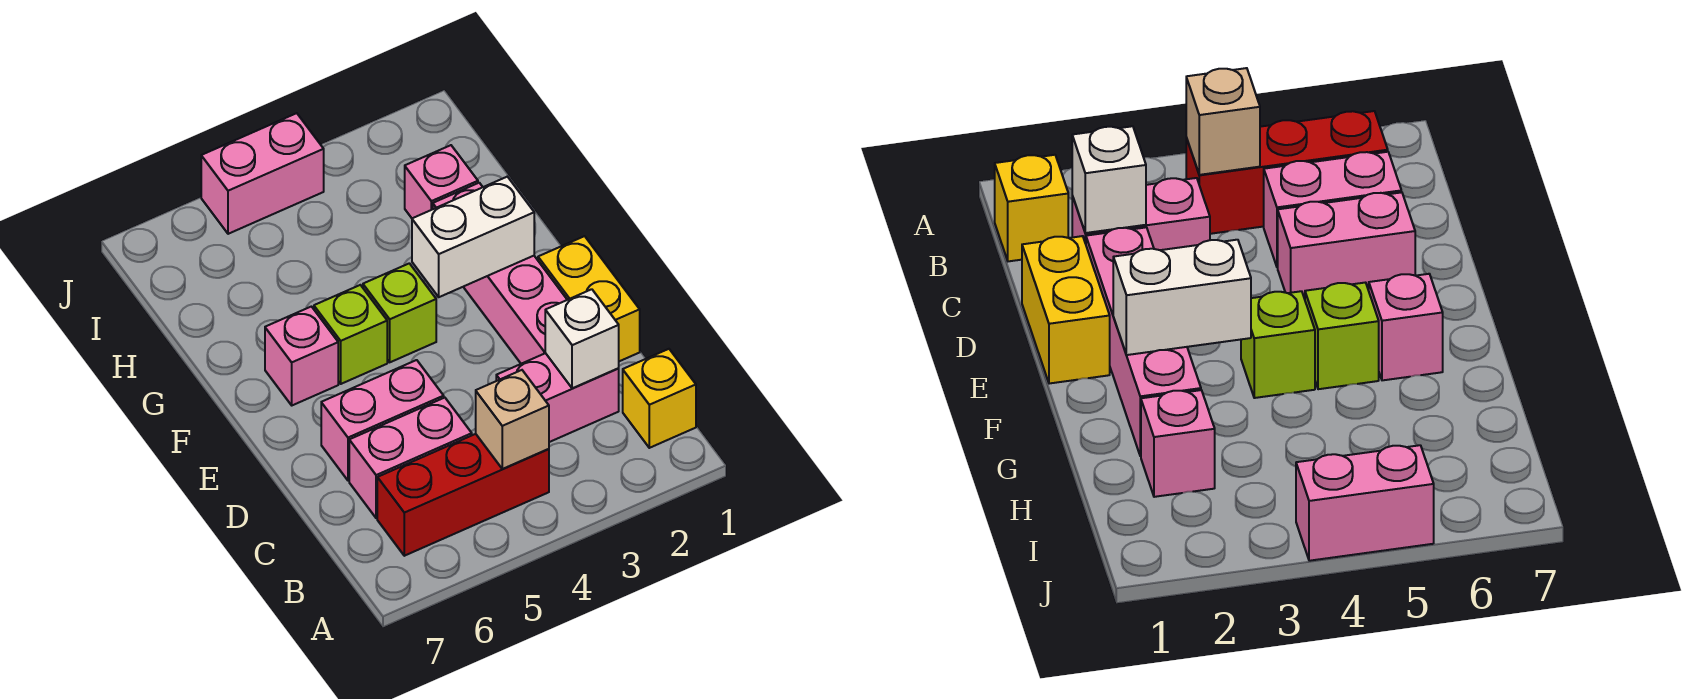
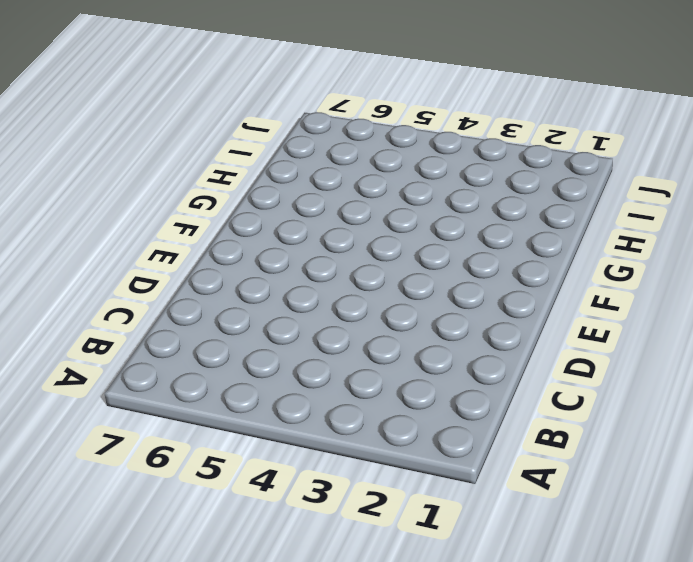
none -> yellow brick B1 level 1
none -> red brick B4:B6 level 1
none -> pink brick C2:C3 level 1

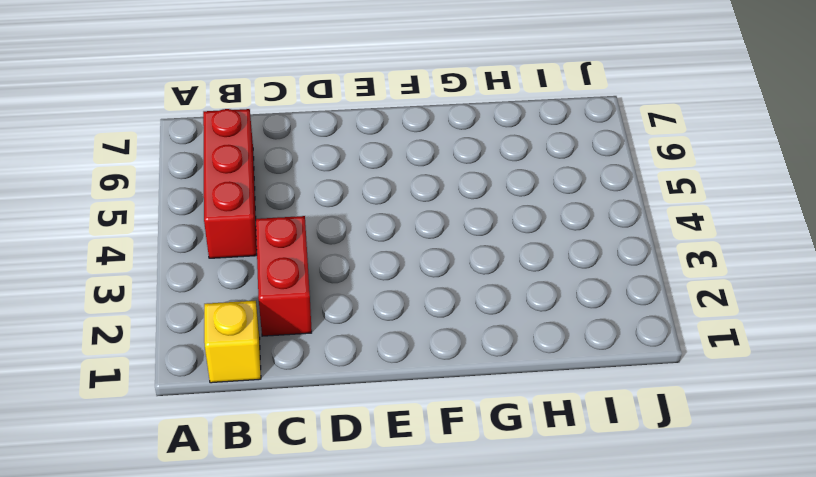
red brick C2:C3 level 1 -> pink brick C2:C3 level 1
none -> pink brick C5:C6 level 1
none -> yellow brick D1:E1 level 1
none -> pink brick D2:G2 level 1

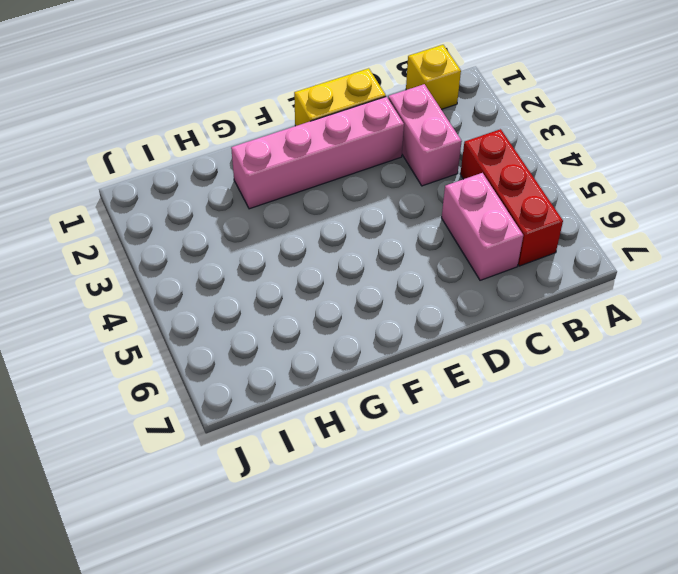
none -> pink brick D5:D6 level 1
none -> lime brick F4 level 1
none -> lime brick F5 level 1

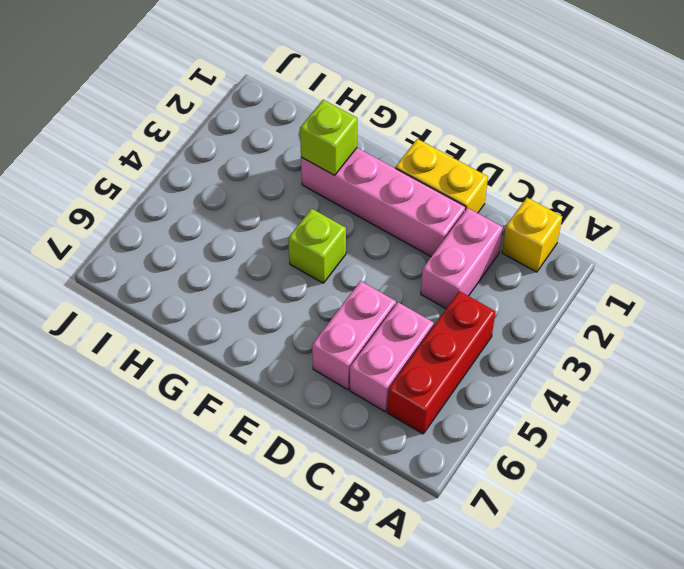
lime brick G2 level 2 -> lime brick F5 level 1
none -> pink brick F6 level 1
none -> pink brick H2 level 1
none -> pink brick J4:J5 level 1

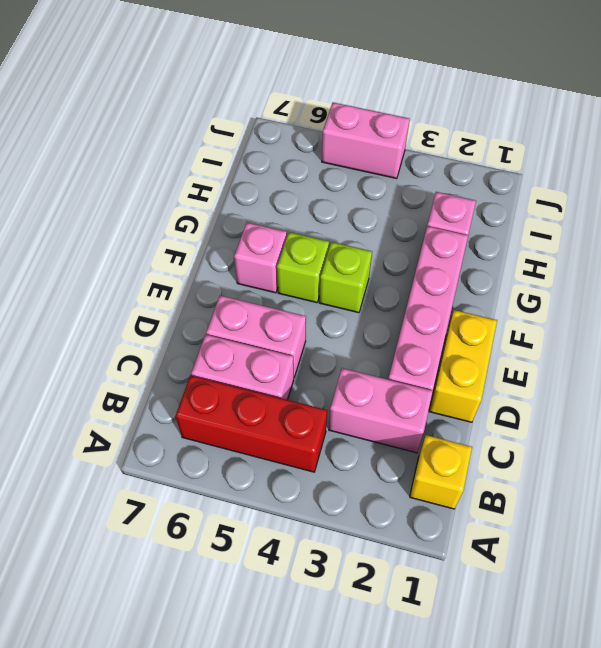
none -> tan brick B4 level 2
none -> white brick C2 level 2
none -> white brick F2:F3 level 2

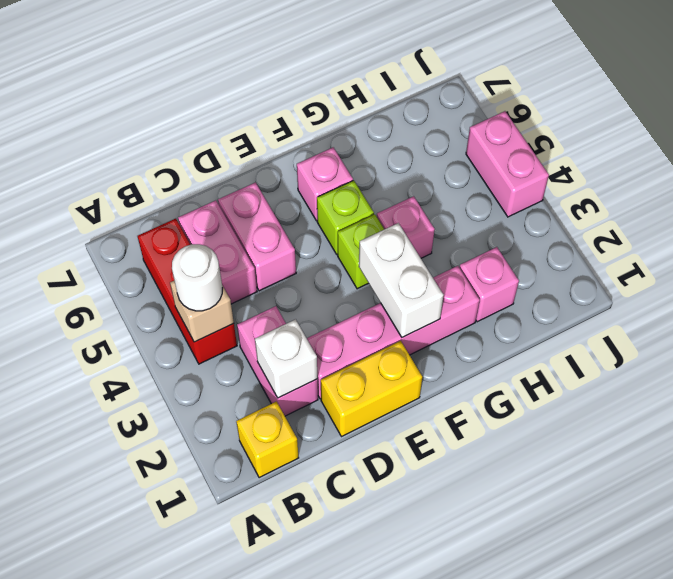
white round brick B4 level 3 -> none
pink brick G4 level 1 -> none

